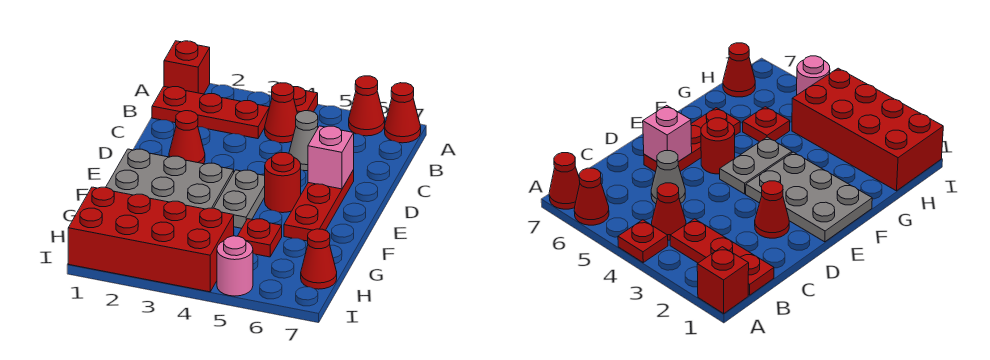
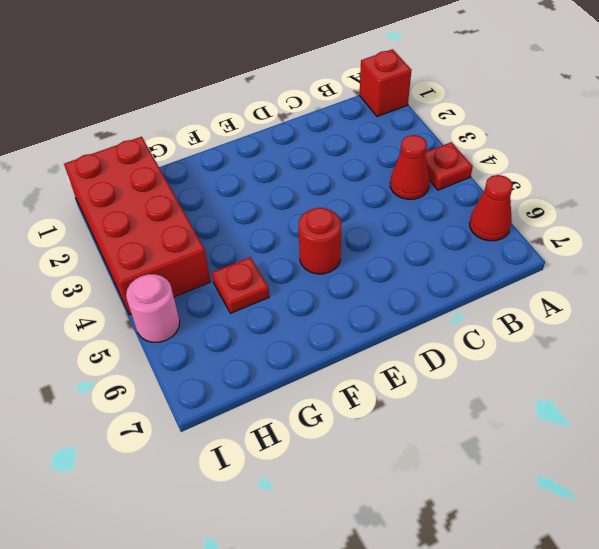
none -> red cone A7 level 1
none -> red plate B1:B3 level 1
none -> grey cone C5 level 1

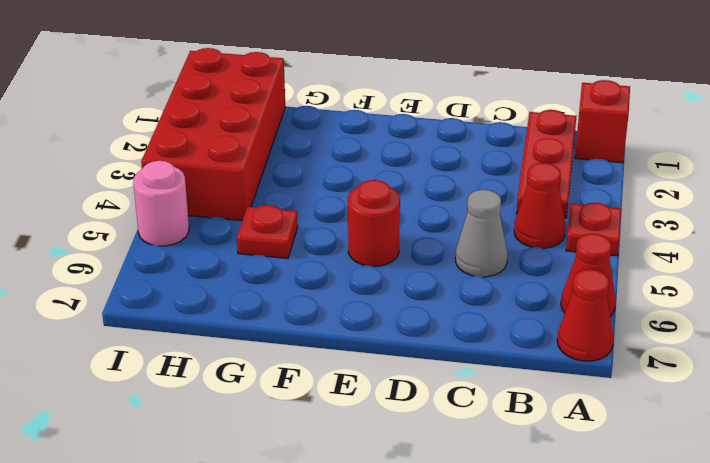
none -> red cone D2 level 1
none -> red plate D6:F6 level 1
none -> grey plate E1:F3 level 1

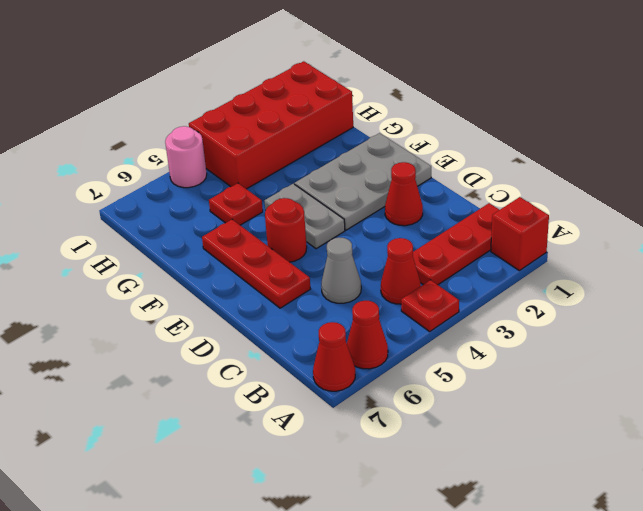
none -> red cone H7 level 1
none -> pink brick D6 level 2

